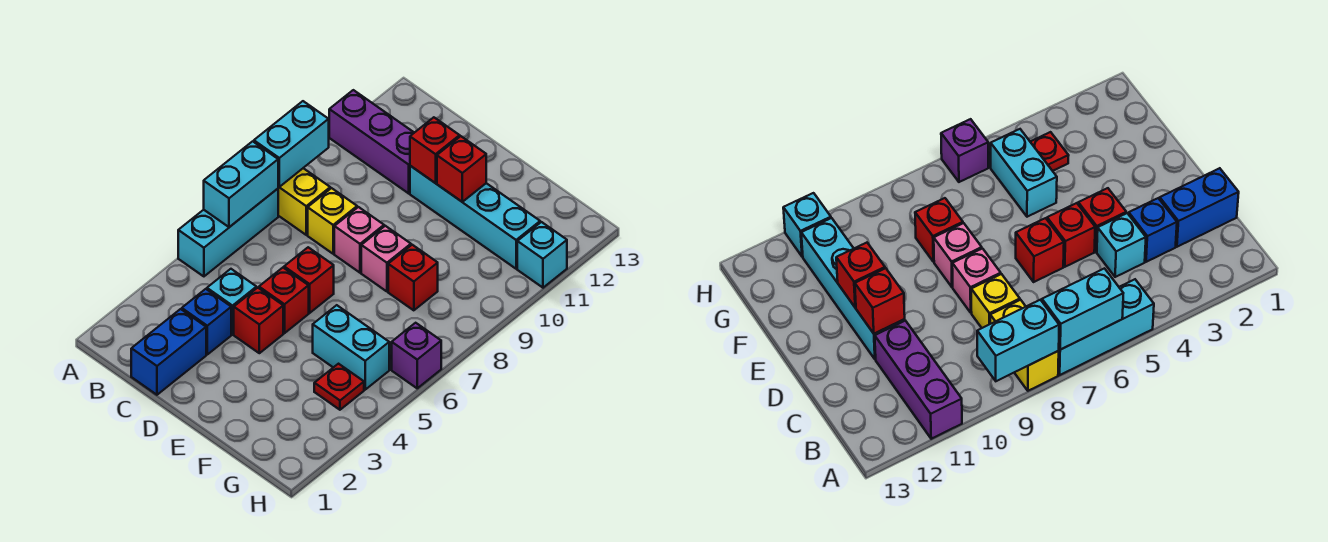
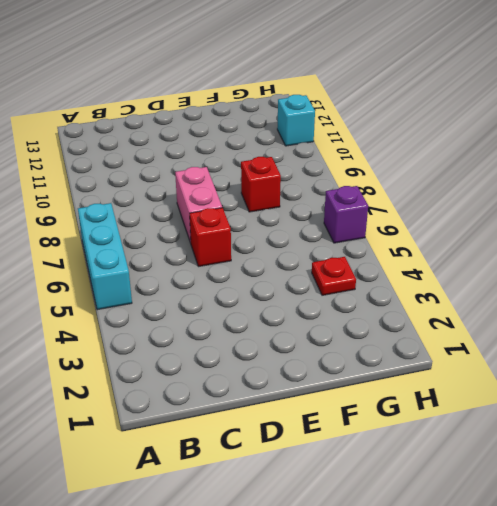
pink brick D7:D8 level 1 -> pink brick D8 level 1
none -> yellow brick A8:B8 level 1
none -> purple brick A11:C11 level 1
none -> blue brick C1:C2 level 1

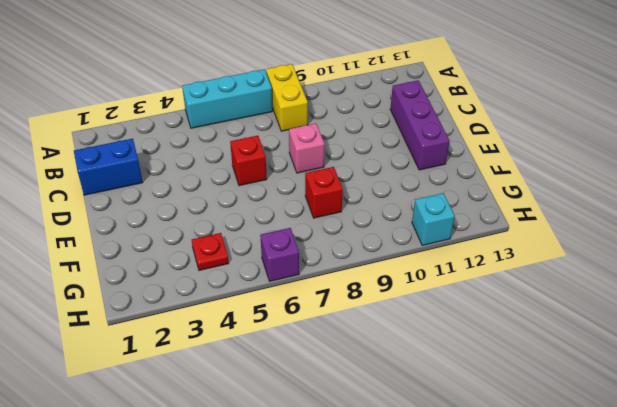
purple brick C12:E12 level 1 -> purple brick A11:C11 level 1
none -> blue brick C3 level 1
none -> cyan brick C4 level 1
none -> yellow brick C8 level 1

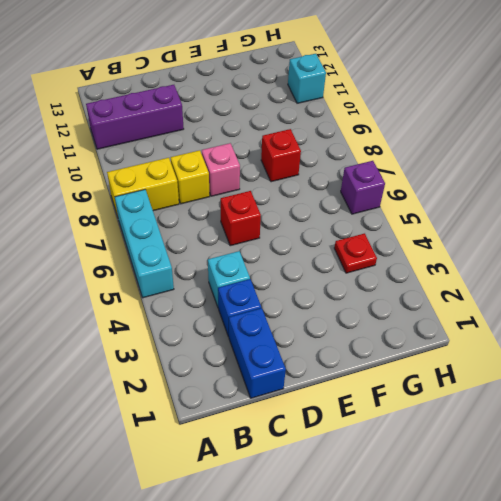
none -> red brick D4 level 1
none -> red brick D5 level 1
none -> cyan brick D11:G11 level 1

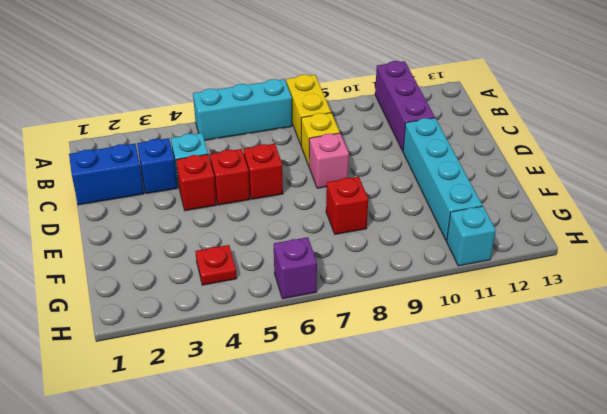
none -> pink brick E8 level 1
none -> cyan brick F5:G5 level 1
none -> cyan brick A6:A7 level 2

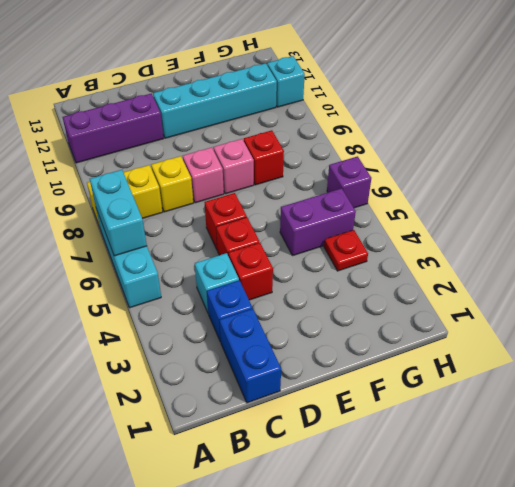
purple brick F5:G5 level 1 -> cyan brick F5:G5 level 1
none -> cyan brick A8:A9 level 2
none -> red brick D11 level 2
none -> red brick E11 level 2

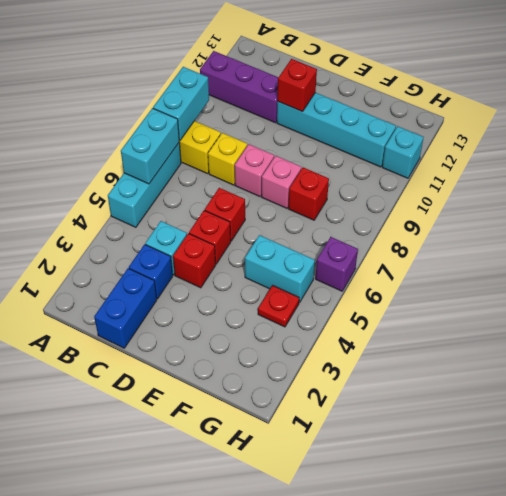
none -> red brick E11 level 2

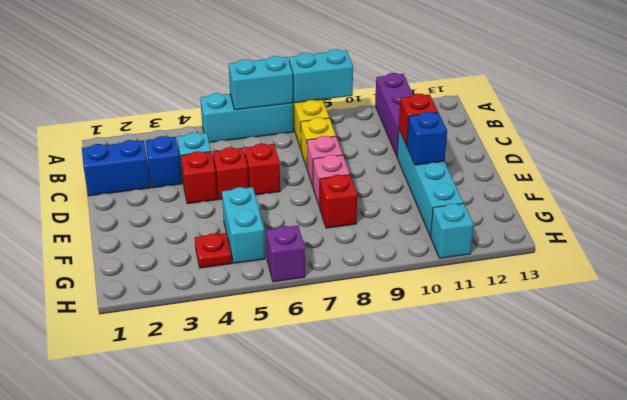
blue brick E11 level 2 -> red brick E11 level 2

